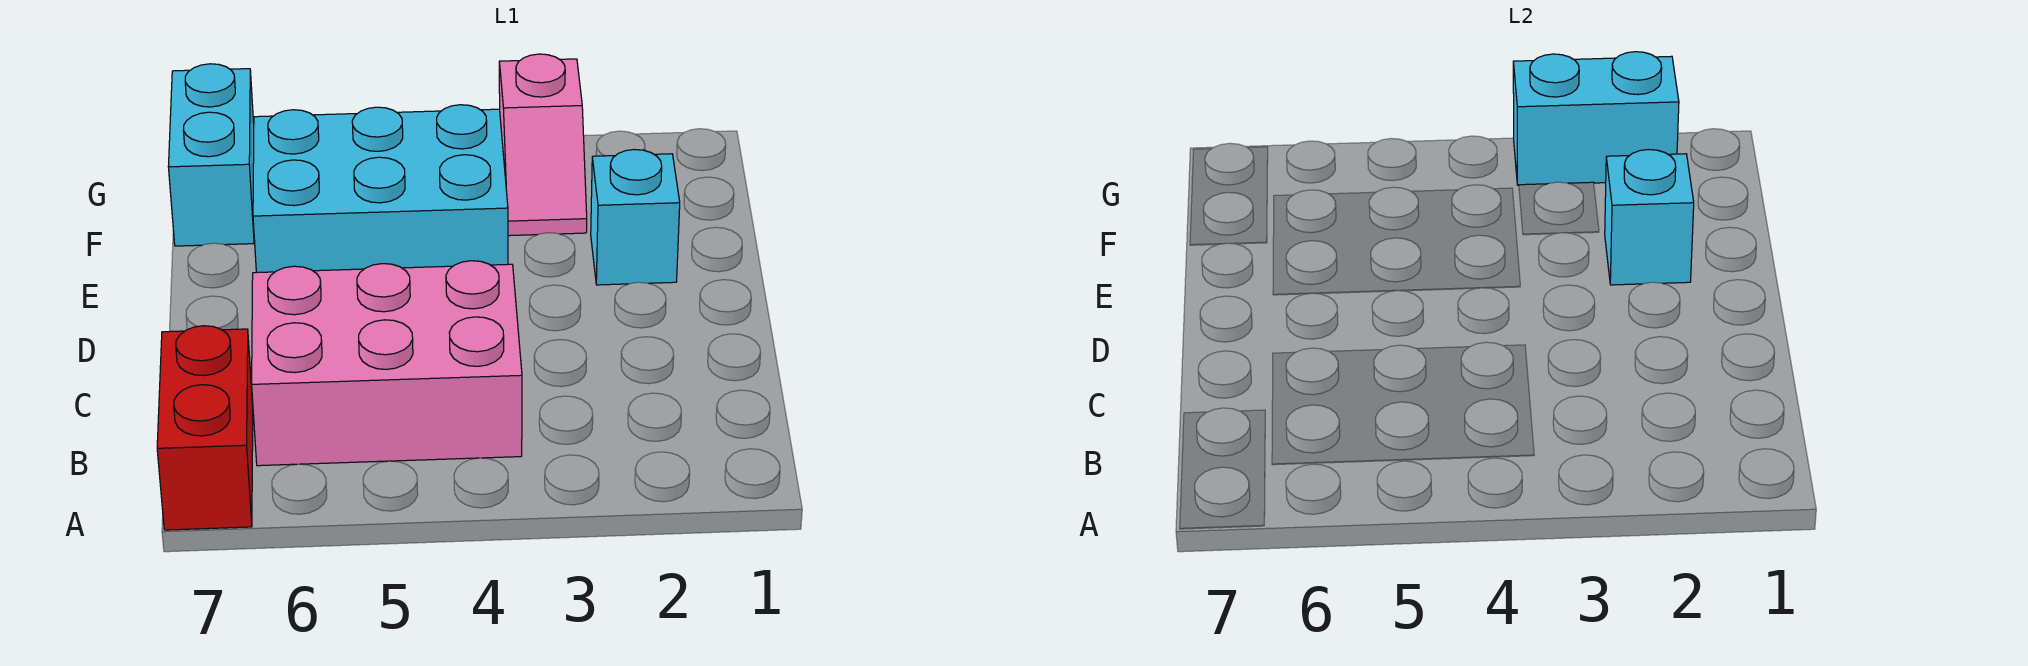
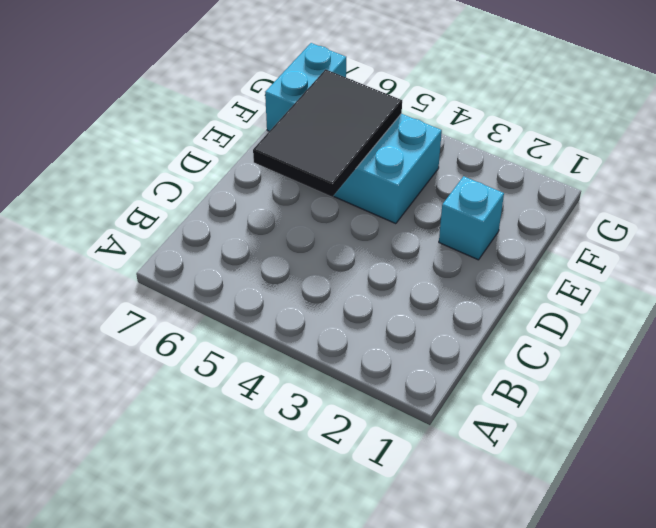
black tile D5:F6 level 2 -> none
none -> red brick A7:B7 level 1
none -> pink brick B4:C6 level 1

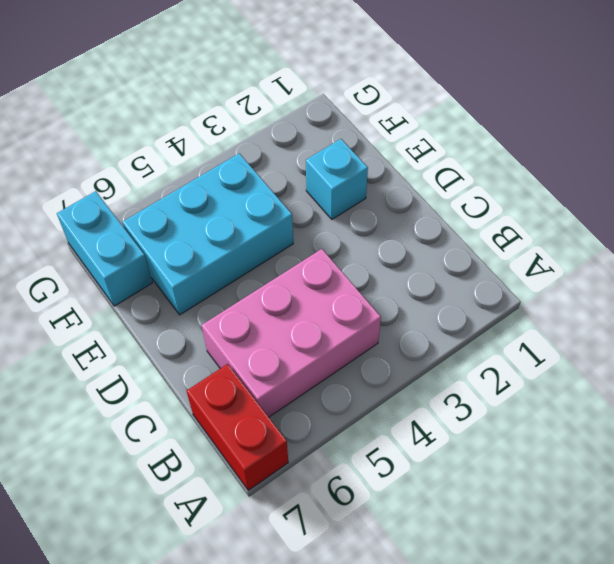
none -> pink slope F3:G3 level 1 top G
none -> cyan brick E2 level 2

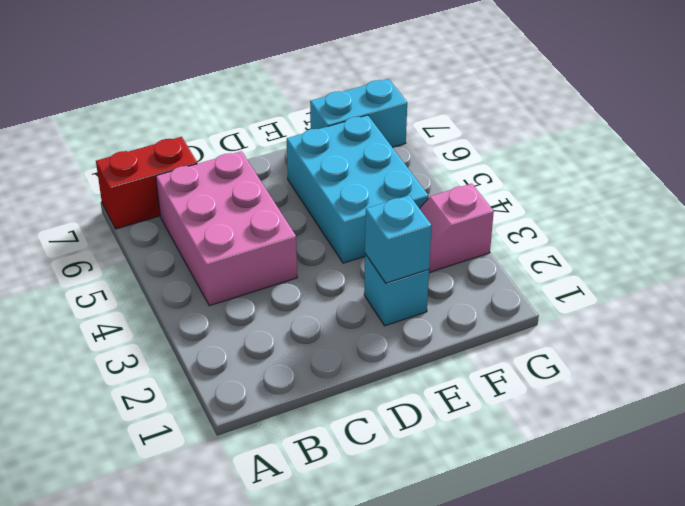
none -> cyan brick G2:G3 level 2

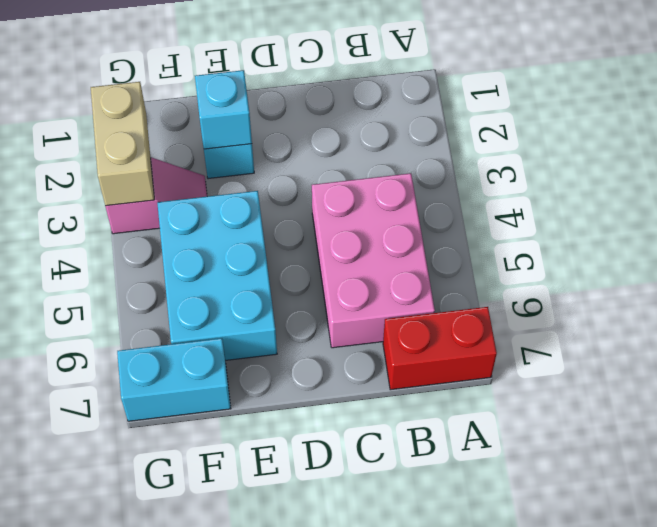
tan brick G2:G3 level 2 -> cyan brick G2:G3 level 2

